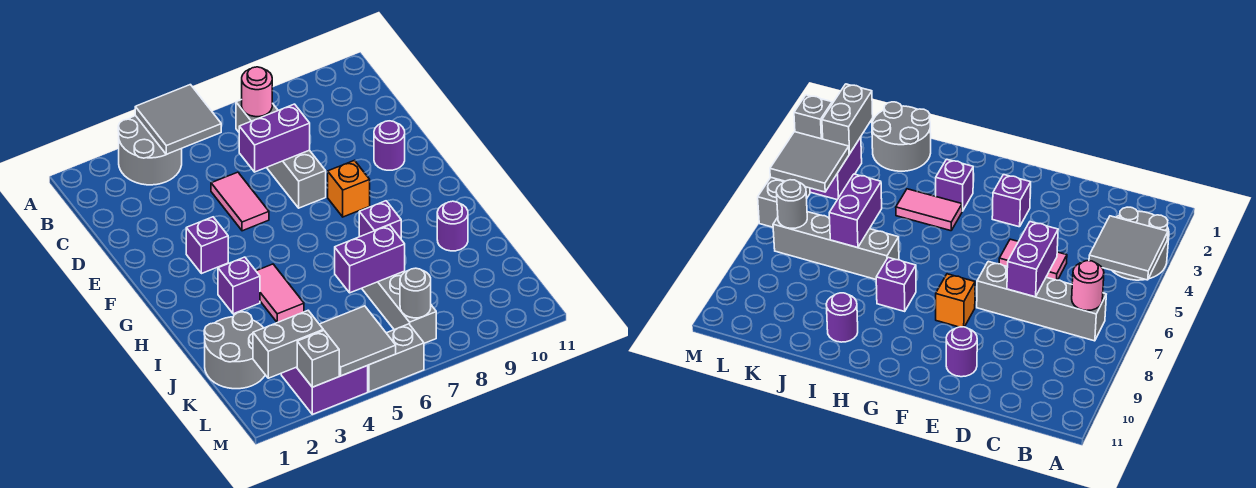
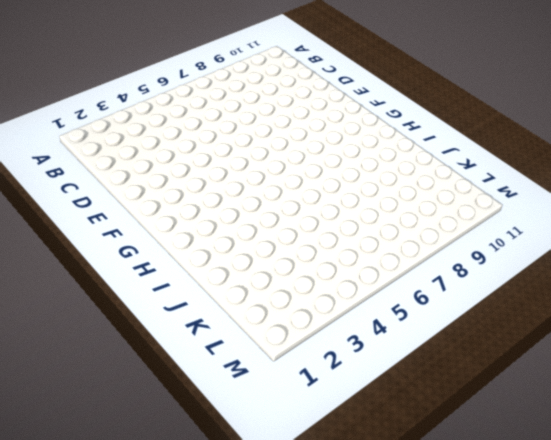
none -> grey round brick A3:B4 level 1
none -> grey brick B7:E7 level 1
none -> pink tile D5:E5 level 1

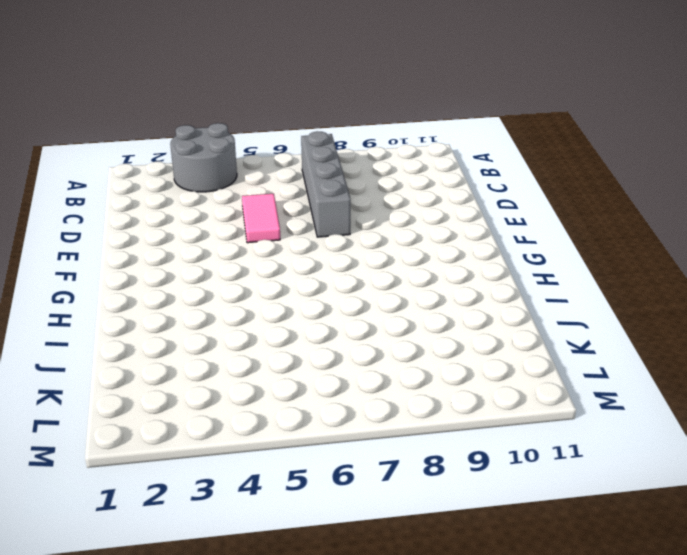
none -> purple round brick E10 level 1
none -> purple brick F3 level 1
none -> orange brick F8 level 1

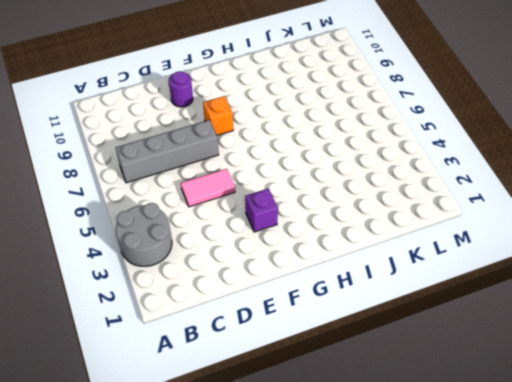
none -> purple brick H3 level 1
none -> pink tile H4:I4 level 1
none -> purple brick H8 level 1

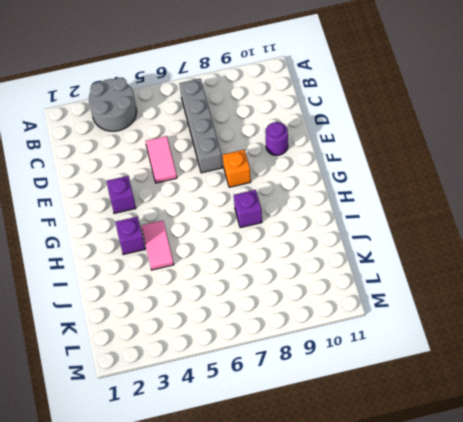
none -> grey brick I7:L7 level 1
none -> purple round brick I10 level 1
none -> grey round brick J1:K2 level 1

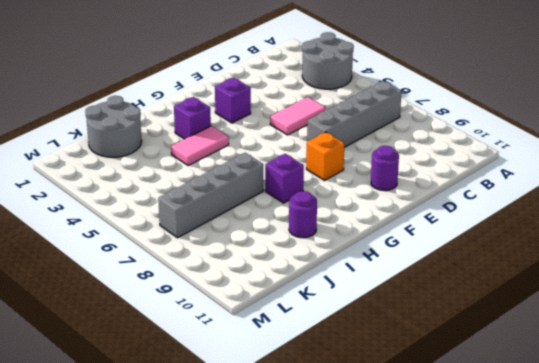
none -> purple brick L3:M4 level 1
none -> grey brick M5:M6 level 1
none -> grey tile A4:B5 level 2

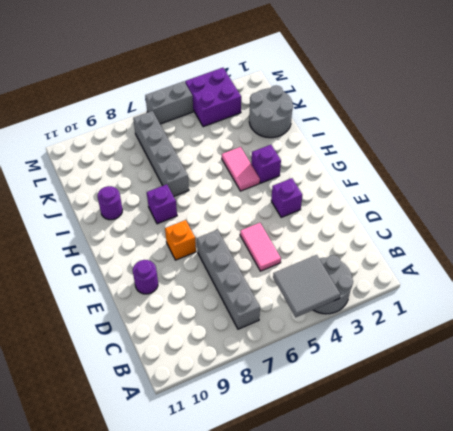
none -> pink round brick B7 level 2
none -> purple brick D6:D7 level 2
none -> purple brick J6:J7 level 2

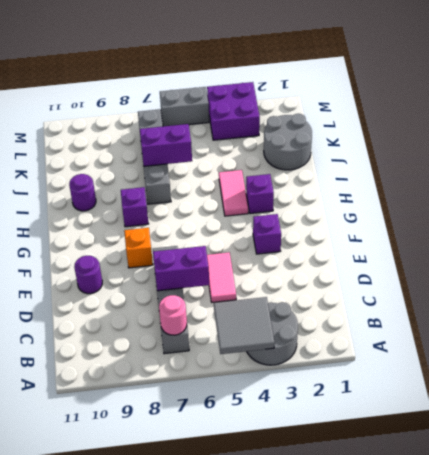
none -> grey brick L2:L3 level 2
none -> grey tile L4:M5 level 2
none -> grey round brick L7 level 2

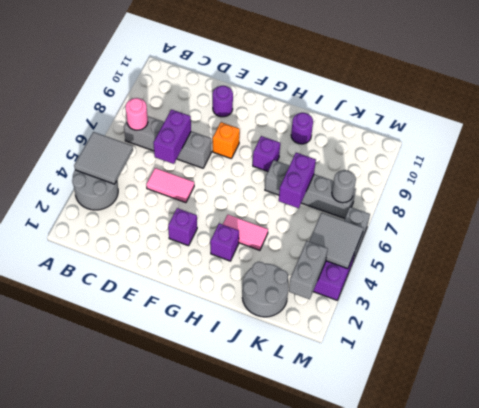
none -> grey brick M3 level 2

